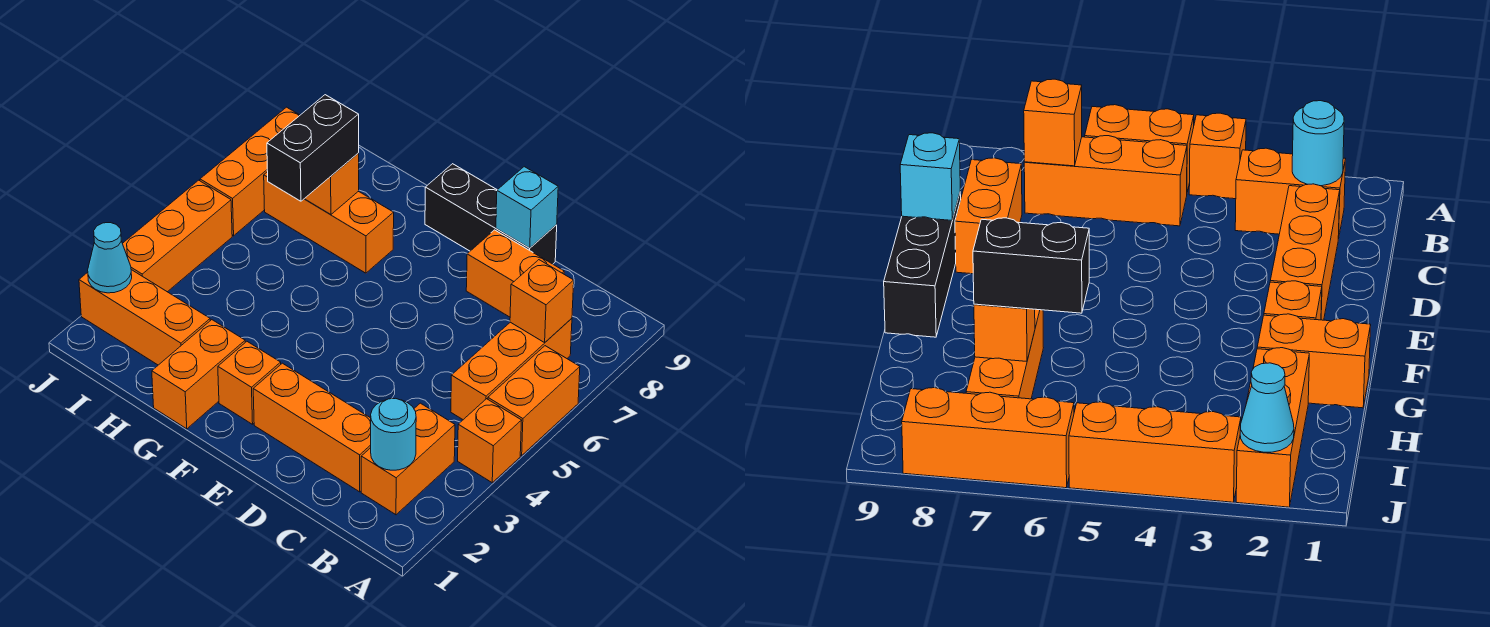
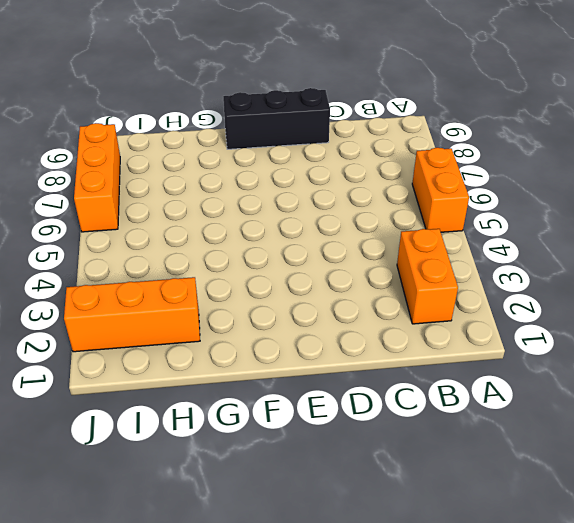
none -> orange brick A4 level 1
none -> orange brick B5:B7 level 1
none -> orange brick C2:E2 level 1

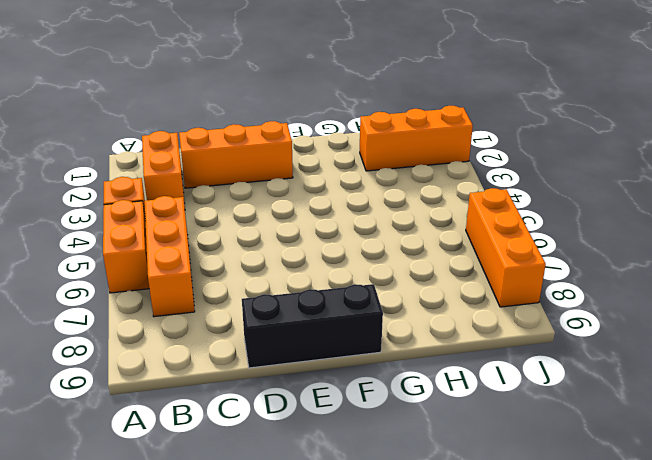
none -> orange brick C8:D8 level 1
none -> orange brick F2 level 1
none -> orange brick G1:G2 level 1

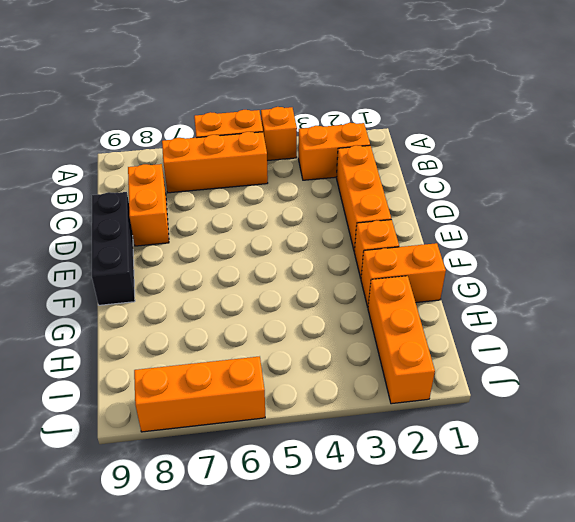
none -> orange brick G7:I7 level 1
none -> orange brick J3:J5 level 1
none -> cyan round brick B2 level 2

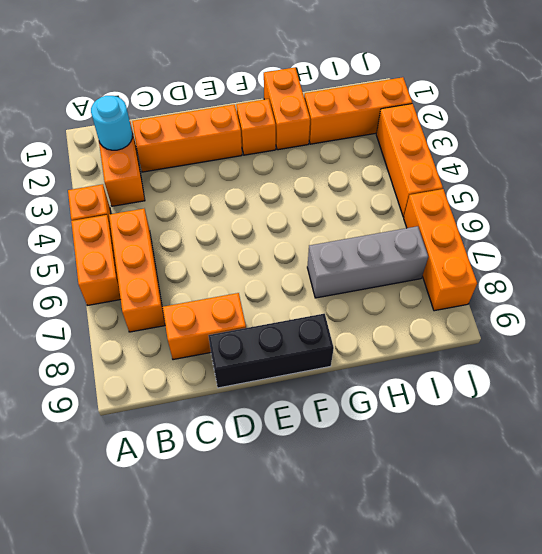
grey brick G7:I7 level 1 -> orange brick G7:I7 level 1
none -> orange brick B7 level 2
none -> cyan brick D9 level 2
none -> orange brick H7 level 2

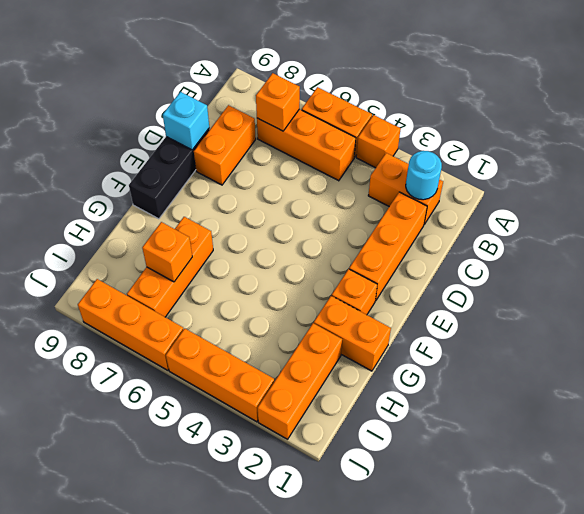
none -> cyan cone J2 level 2
none -> black brick H6:H7 level 3

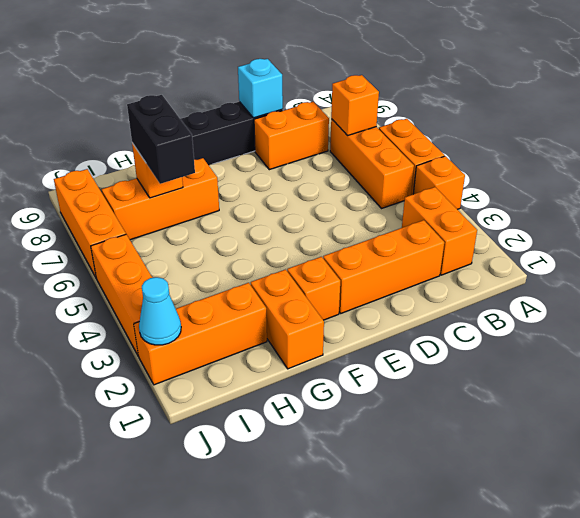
none -> cyan round brick B2 level 2

